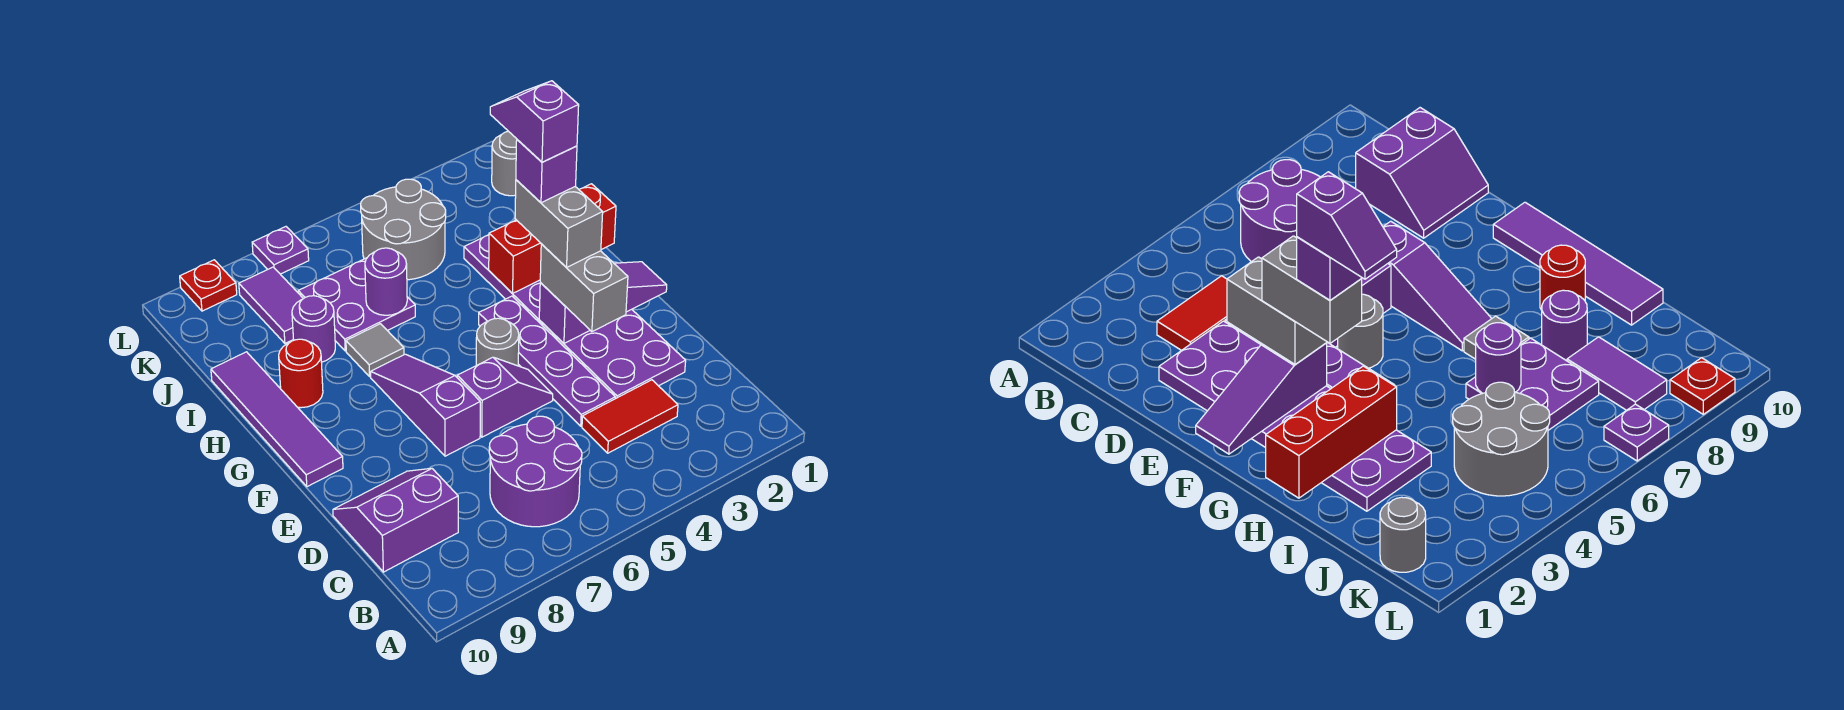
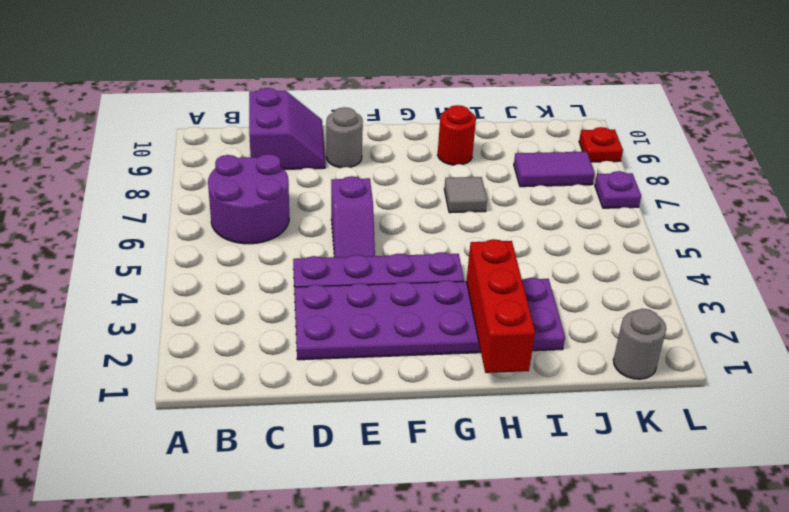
grey round brick E9 level 1 -> grey round brick F5 level 1
none -> red tile C3:C4 level 1
none -> purple slope E7:G7 level 1 top E
none -> purple tile F10:I10 level 1

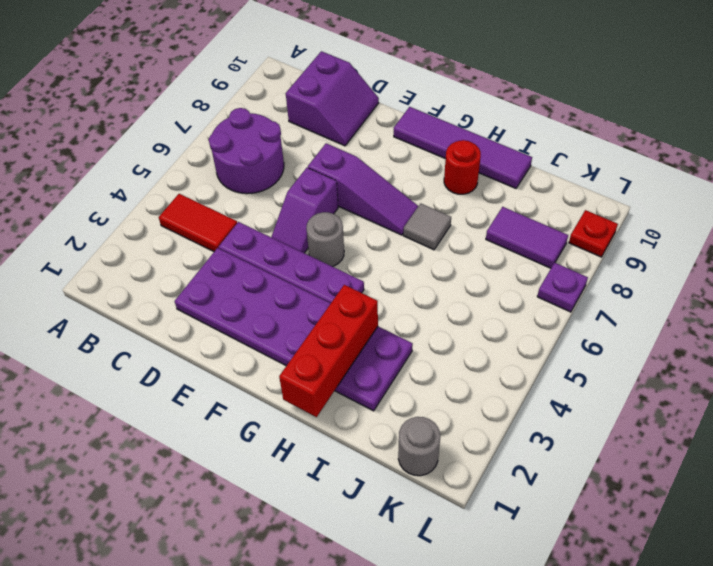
red tile B4:C4 level 1 -> red tile C3:C4 level 1
none -> purple plate I6:J7 level 1
none -> purple round brick I8 level 1
none -> grey round brick J4:K5 level 1

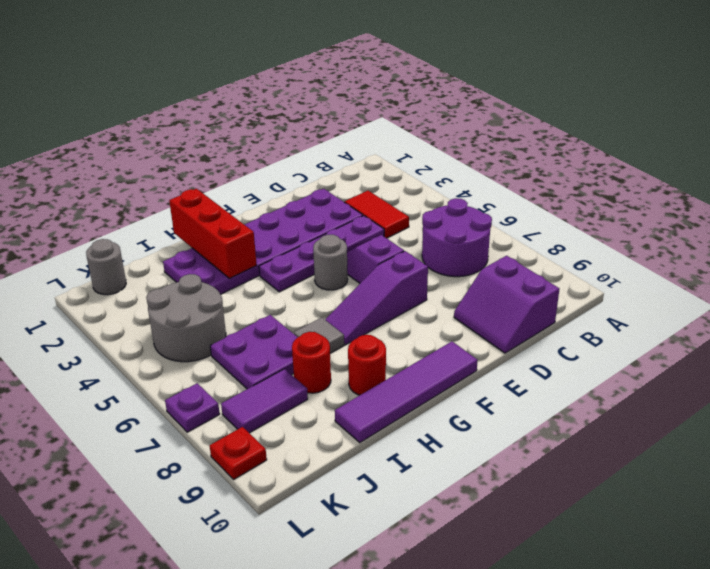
red round brick I8 level 1 -> purple round brick I8 level 1
none -> purple slope F1:F3 level 2 top 3
none -> purple round brick I6 level 2
none -> grey brick E3:F3 level 3

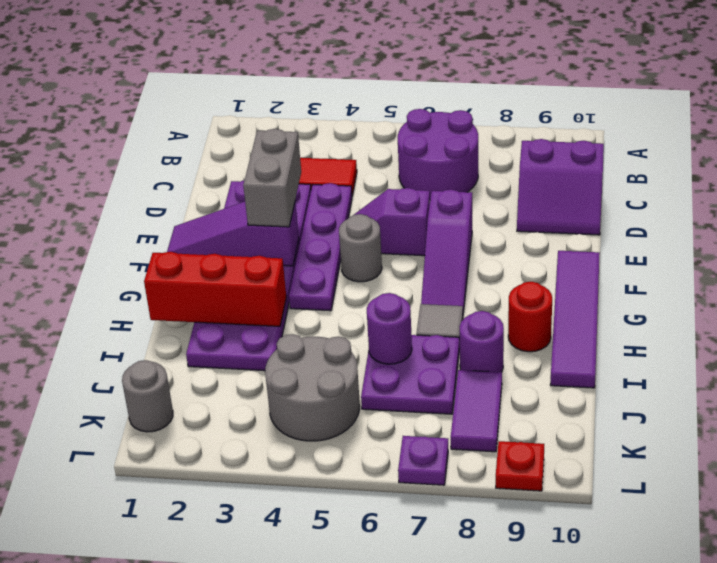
none -> grey brick F3:G3 level 4
none -> purple brick G3 level 5
none -> purple slope G3:H3 level 6 top G

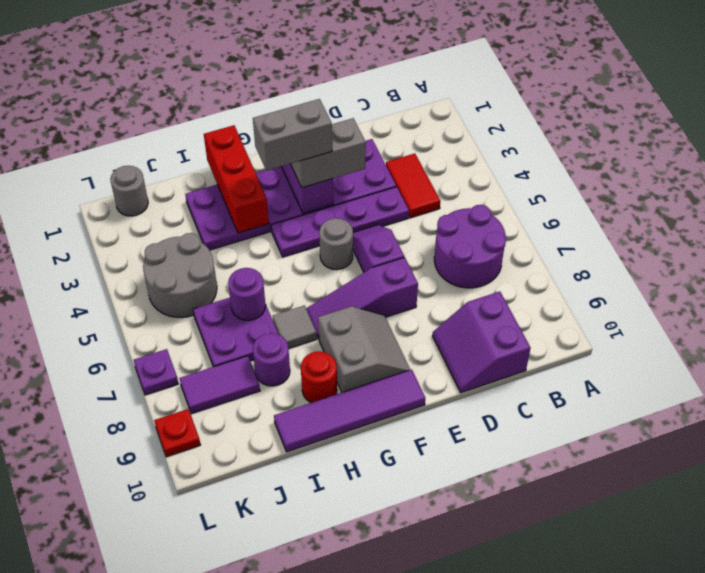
grey slope F8:G9 level 1 top G -> none
none -> purple brick G3 level 5
none -> purple slope G3:H3 level 6 top G

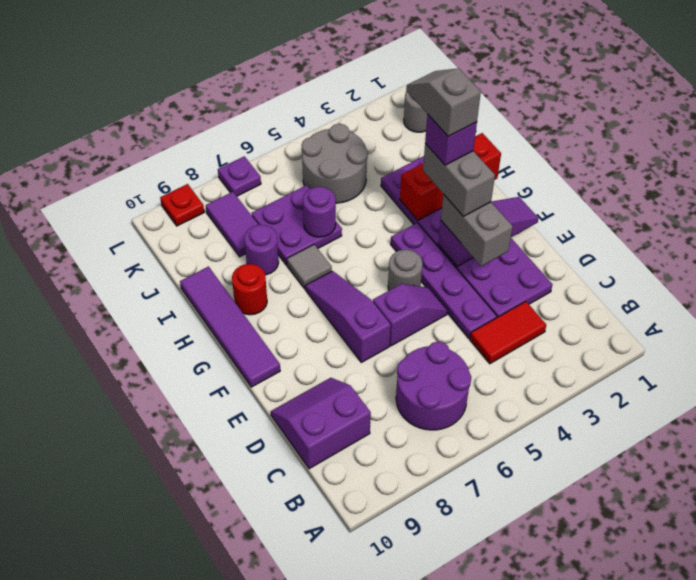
grey slope G3:H3 level 6 top G -> purple slope G3:H3 level 6 top G

